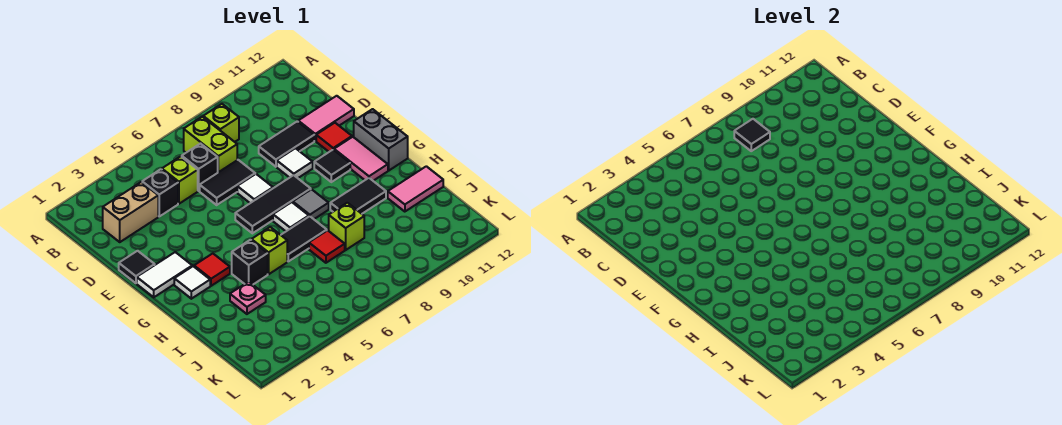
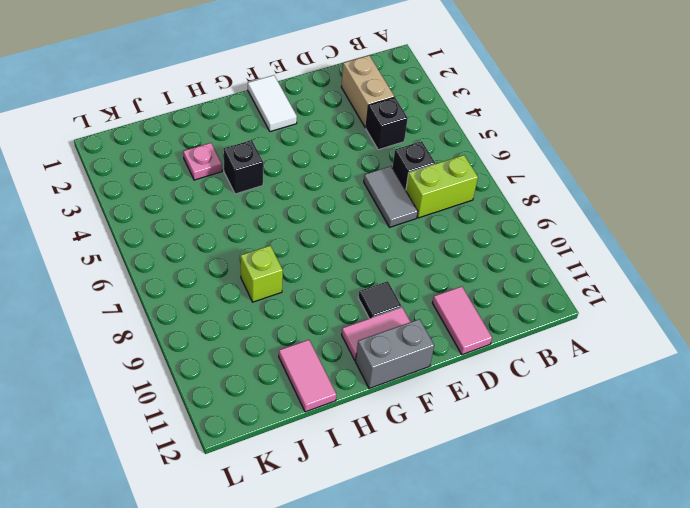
grey tile D6:D7 level 1 -> black tile D6:D7 level 1
none -> lime brick B8 level 1
none -> lime brick C5 level 1
none -> black tile D9:D10 level 1
none -> black tile E1 level 1

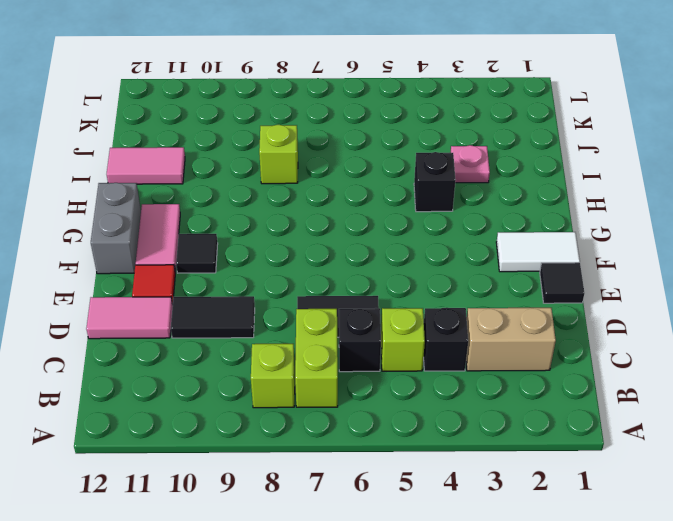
none -> white tile E7 level 1
none -> white tile E9 level 1
none -> black tile F6:F8 level 1
none -> white tile G2 level 1

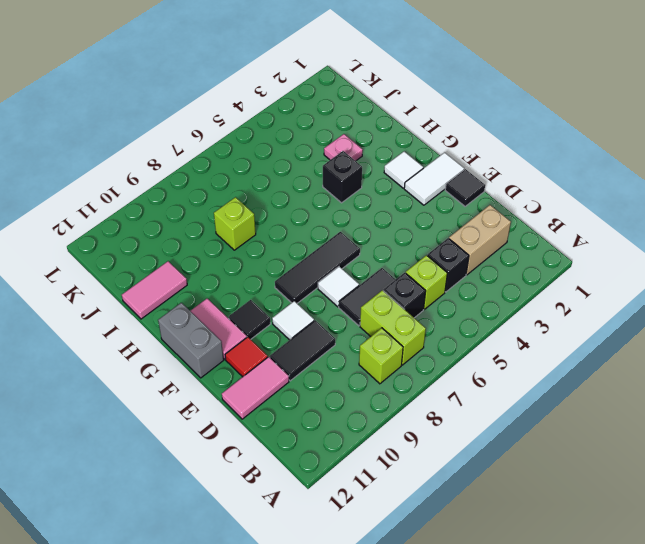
none -> red tile G3 level 1
none -> white tile G7 level 1
none -> grey tile G8 level 1
none -> lime brick H5 level 1

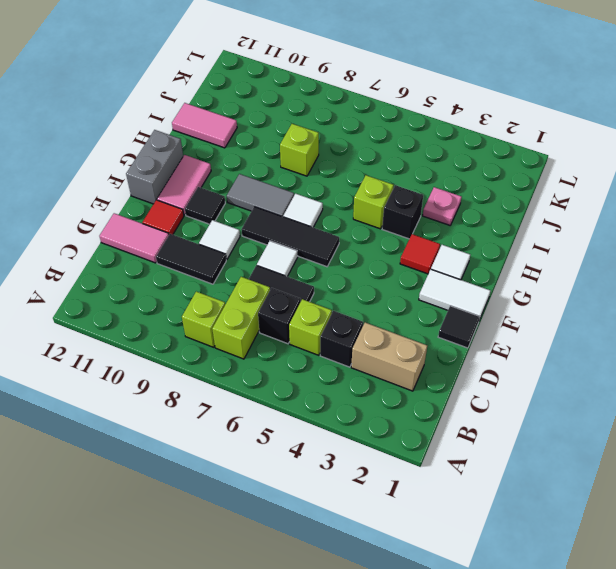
grey tile G8:G9 level 1 -> grey tile G8 level 1
none -> black tile H6:H7 level 1
none -> black tile H9:H10 level 1
none -> red tile I7 level 1
none -> black tile B8 level 2

